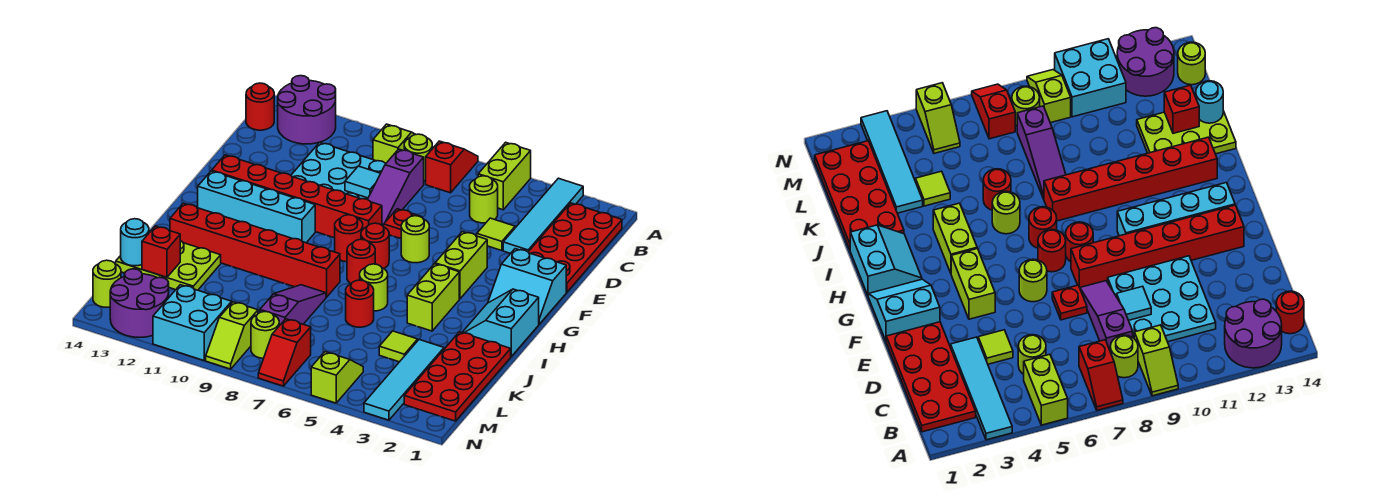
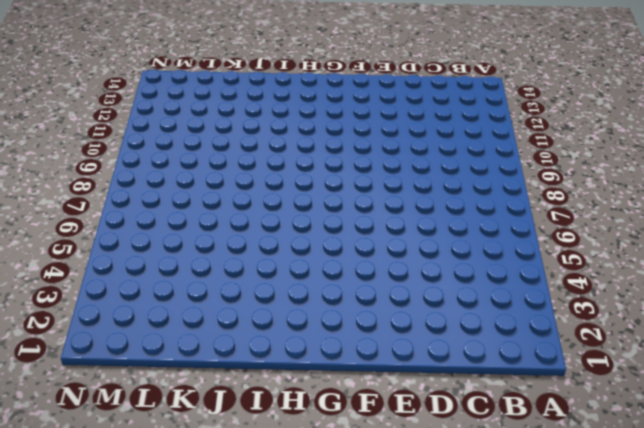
none -> cyan tile A3:D3 level 1
none -> lime brick A5:B5 level 1
none -> red slope A7:B7 level 1 top B
none -> lime slope A9:B9 level 1 top B

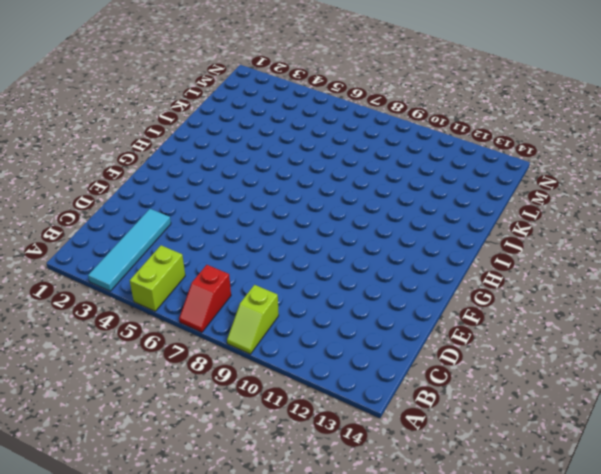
none -> purple round brick A12:B13 level 1
none -> red plate B1:E2 level 1
none -> lime round brick B8 level 1
none -> red round brick B14 level 1

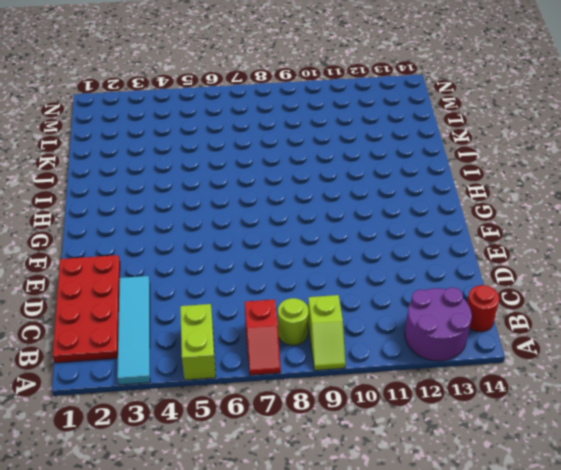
none -> lime round brick C5 level 1
none -> purple slope C8:E8 level 1 top C
none -> cyan plate C9:E11 level 1
none -> lime tile D4 level 1

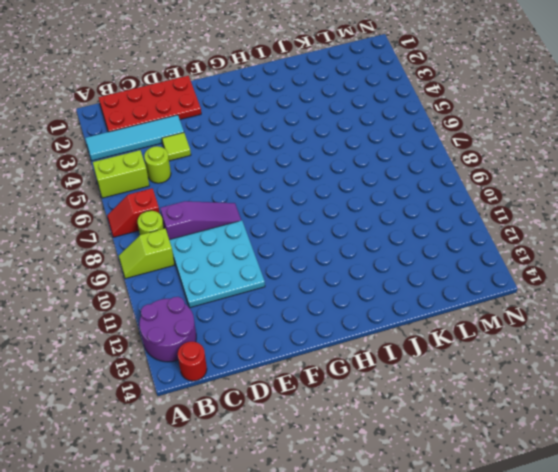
none -> red plate E7 level 1
none -> cyan slope F1:G2 level 1 top F
none -> lime brick F4:G4 level 1
none -> lime round brick F6 level 1

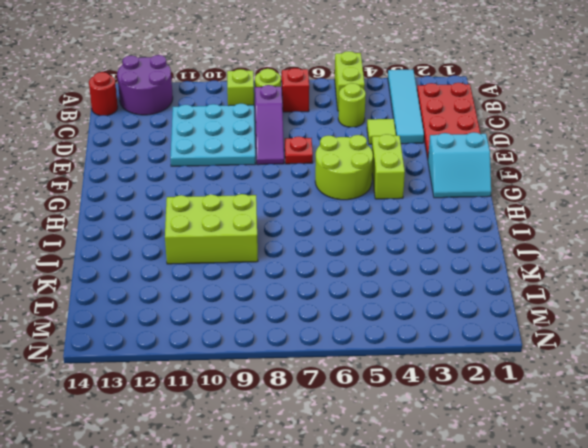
lime round brick F5:G6 level 1 -> lime round brick F6 level 1
lime brick I9:J11 level 1 -> red brick I8:I13 level 1
none -> red brick F8:F13 level 1
none -> red round brick G7 level 1
none -> red round brick G8 level 1
none -> cyan brick G10:G13 level 1

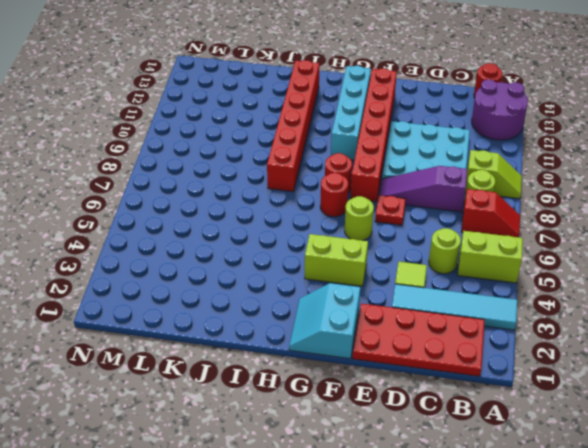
none -> cyan slope H1:I2 level 1 top 1
none -> lime brick H4:I4 level 1
none -> red round brick H7 level 1
none -> lime round brick I6 level 1

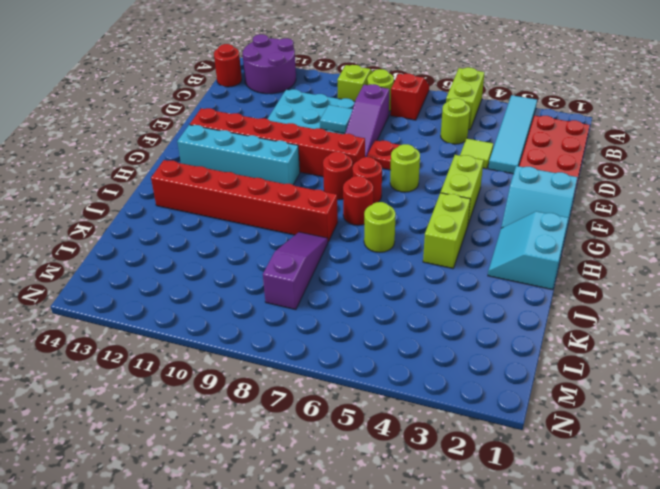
none -> red plate J1:M2 level 1
none -> red round brick J6 level 1
none -> lime plate J12:K14 level 1
none -> cyan tile K3:N3 level 1

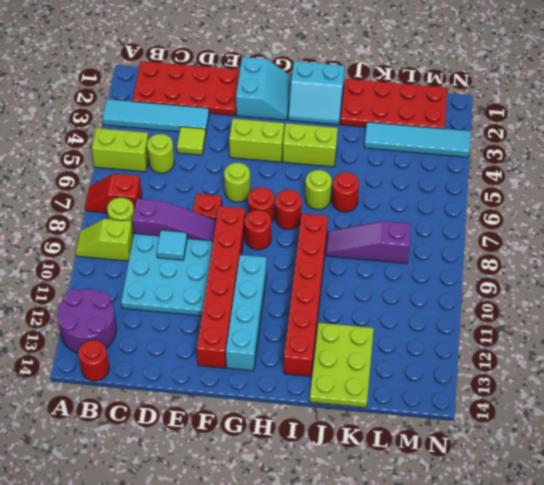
none -> lime tile K4 level 1
none -> lime slope M5:N5 level 1 top N
none -> red slope M7:N7 level 1 top M
none -> lime round brick M8 level 1

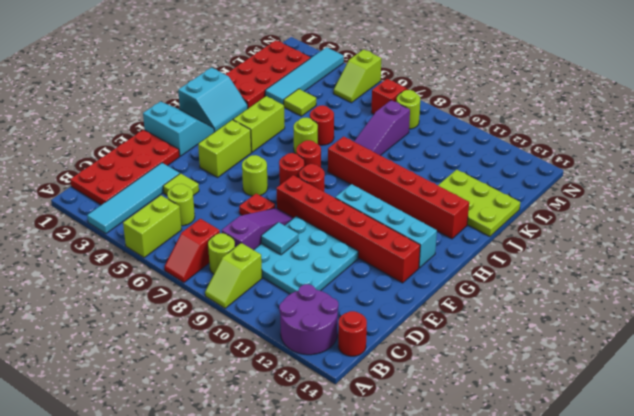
none -> lime slope M9:N9 level 1 top M
none -> cyan brick M10:N11 level 1
none -> purple round brick M12:N13 level 1
none -> lime round brick M14 level 1

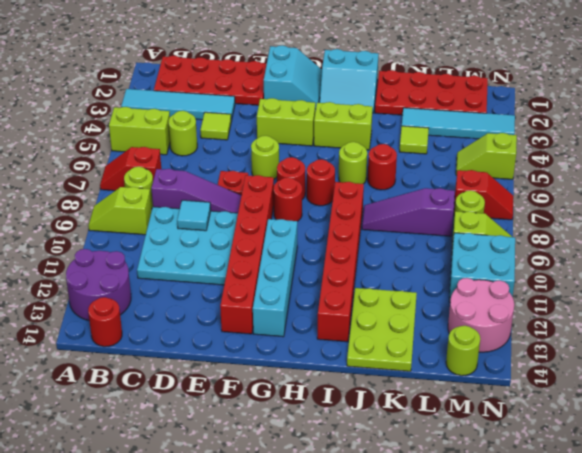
pink round brick M12:N13 level 1 -> purple round brick M12:N13 level 1
none -> red brick K13 level 2
none -> cyan round brick K14 level 2

